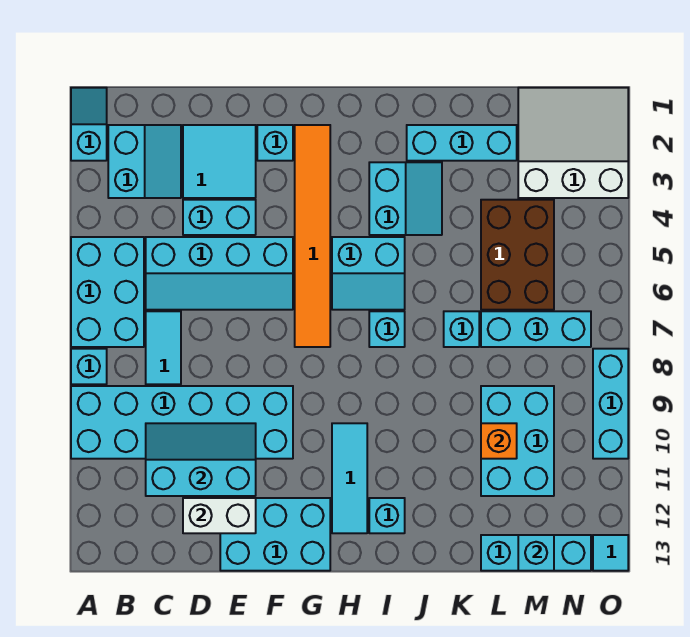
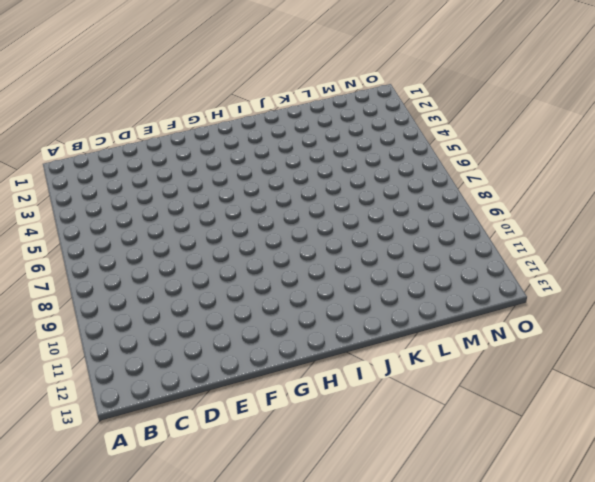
none -> cyan slope A1:A2 level 1 top 2
none -> cyan brick A5:B7 level 1
none -> cyan brick A8 level 1
none -> cyan brick A9:F10 level 1

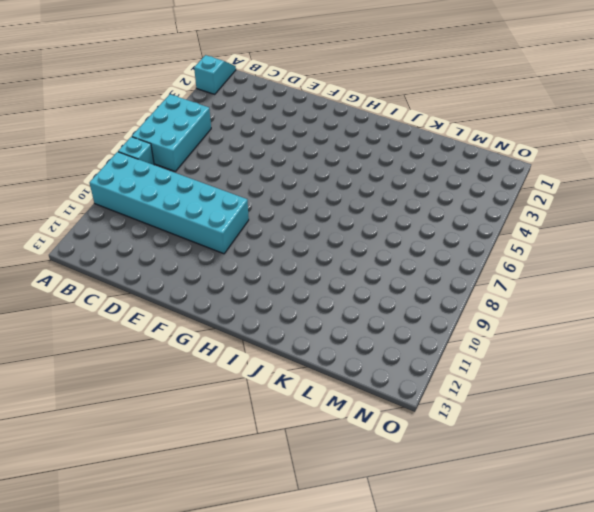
none -> cyan slope B2:C3 level 1 top B
none -> cyan slope C5:F6 level 1 top 5
none -> cyan tile C7:C8 level 1
none -> cyan tile D2:E3 level 1

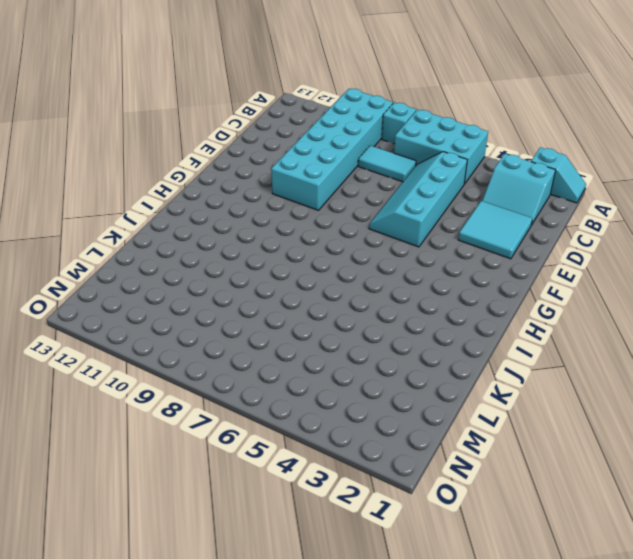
none -> cyan brick D4:E4 level 1
none -> cyan brick E12:G13 level 1
none -> cyan brick F2 level 1
none -> orange tile G2:G7 level 1

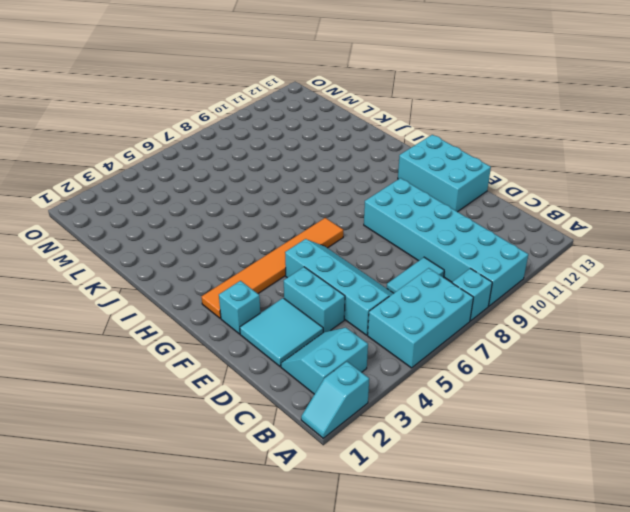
none -> cyan slope H5:I6 level 1 top 5
none -> cyan tile H10:H12 level 1
none -> cyan slope I3:J4 level 1 top I
none -> cyan brick I7 level 1

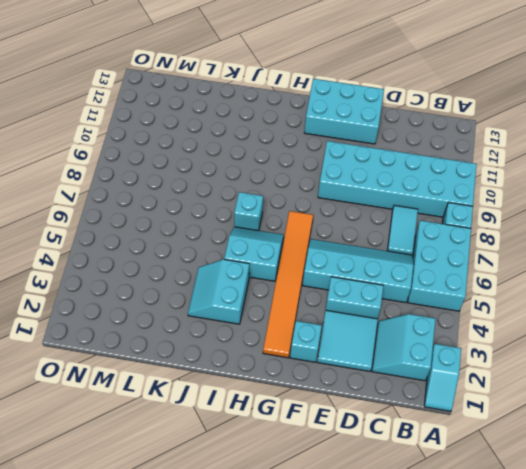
none -> cyan tile H10:H12 level 1
none -> cyan brick I12 level 1
none -> cyan brick J2:L2 level 1
none -> cyan brick K7 level 1

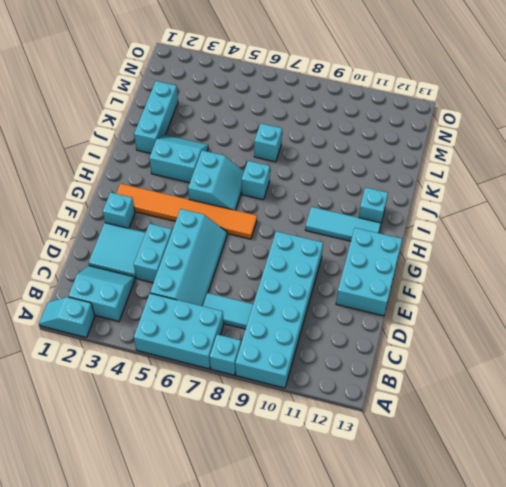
none -> brown brick L4:M6 level 1
none -> cyan brick L7:N7 level 1
none -> cyan brick L9:M11 level 1
none -> cyan brick L13:N13 level 1

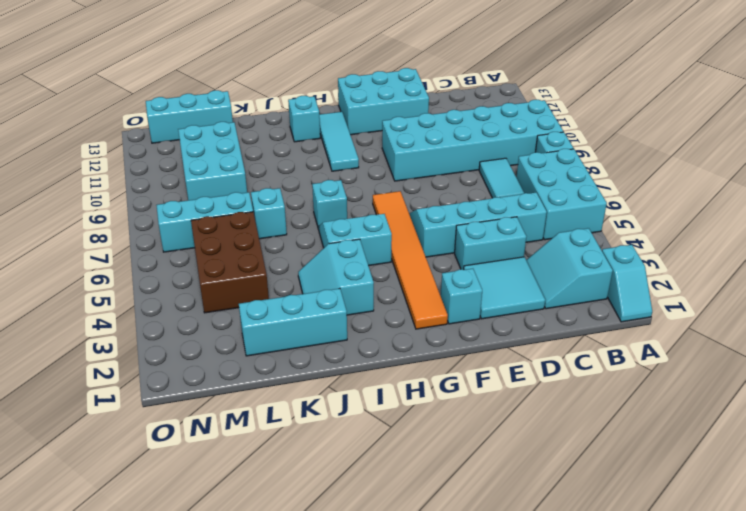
none -> white slope M1:O3 level 1 top 3
none -> cyan brick O8:O10 level 1
none -> cyan tile O13 level 1
none -> cyan slope C10:E11 level 2 top 11

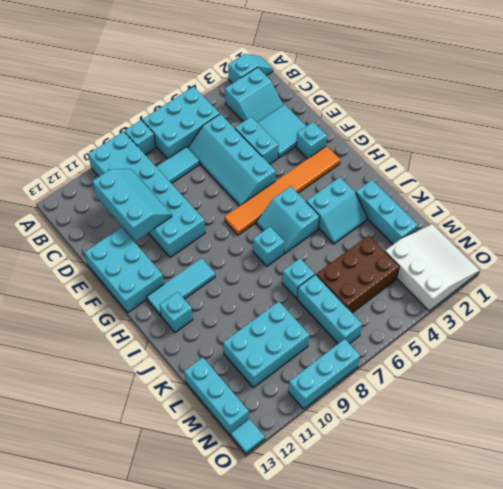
none -> white brick D12:E12 level 2
none -> orange brick L10 level 2
none -> cyan brick M13 level 2

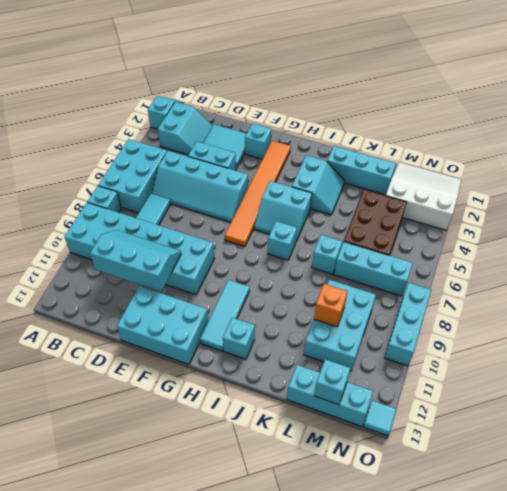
none -> white brick D12:E12 level 2

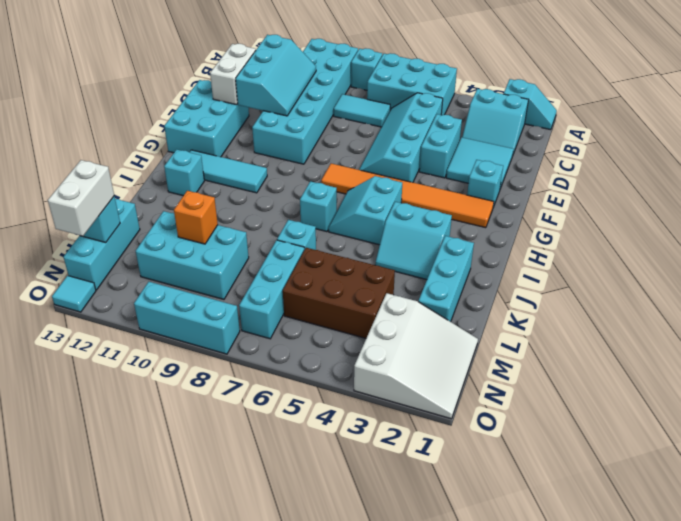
white brick M13:N13 level 3 -> none

